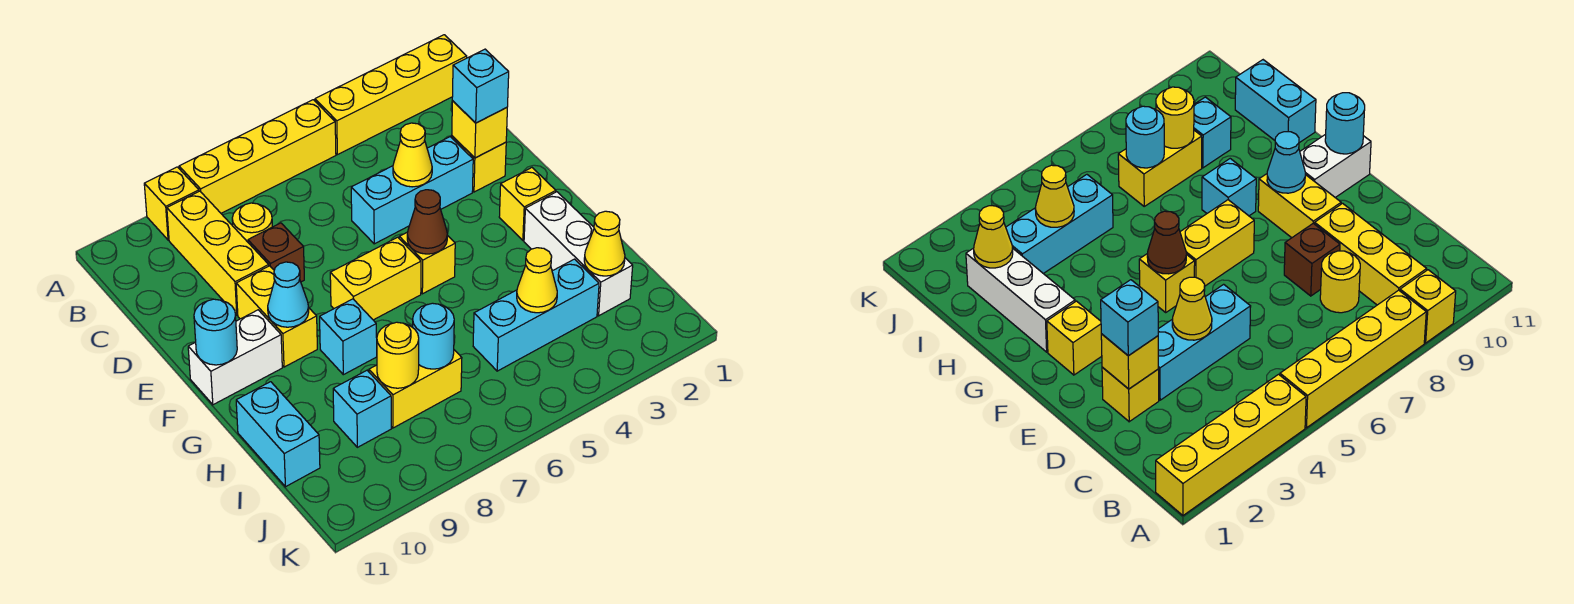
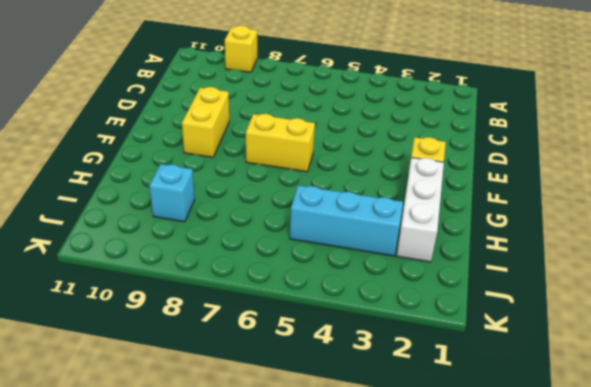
none -> yellow brick A1:A4 level 1
none -> yellow brick A5:A8 level 1
none -> yellow brick B9:D9 level 1

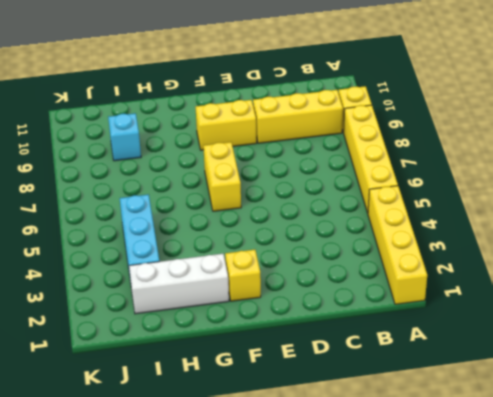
none -> yellow round brick C8 level 1
none -> yellow brick D2 level 1
none -> cyan brick D3:D5 level 1

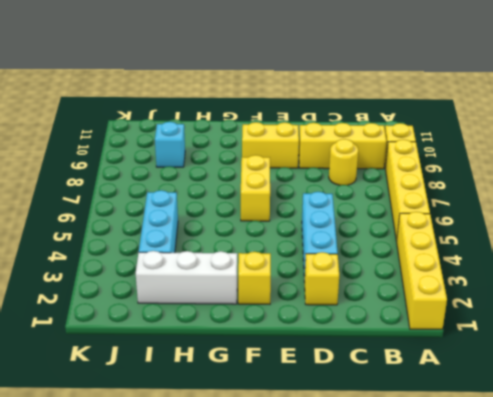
none -> brown brick D8 level 1
none -> yellow brick F5 level 1
none -> white brick F10:F11 level 1

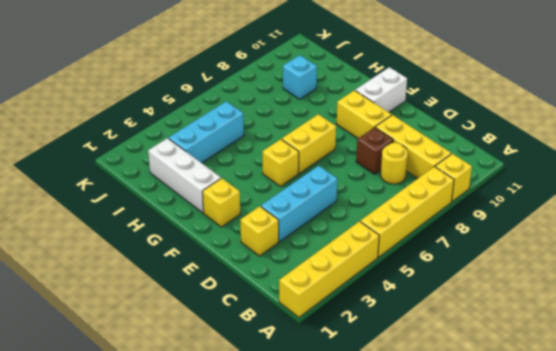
none -> cyan brick G8 level 1
none -> cyan brick H11:I11 level 1
none -> yellow brick I7:I8 level 1

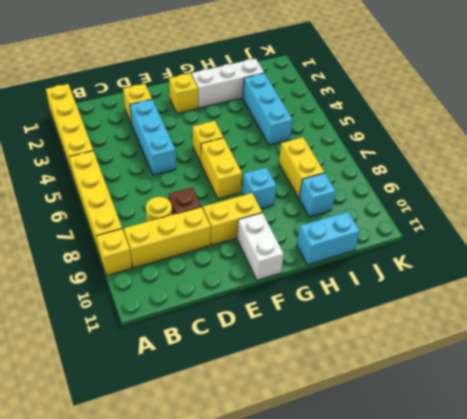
none -> yellow brick D2 level 2
none -> yellow cone D4 level 2
none -> brown cone F5 level 2

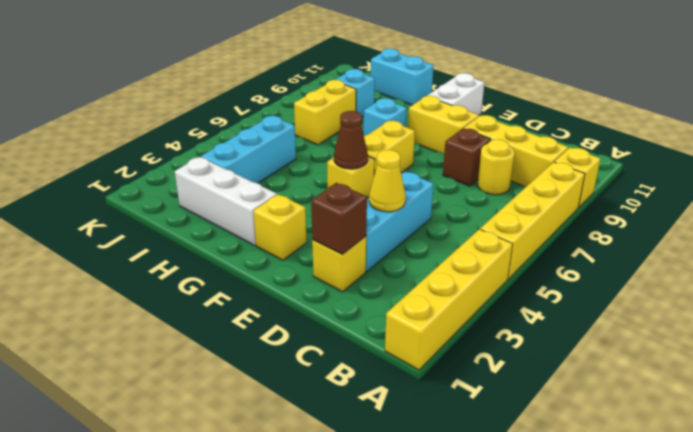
brown brick D2 level 2 -> yellow brick D2 level 2
none -> cyan cone F9 level 2
none -> cyan round brick F11 level 2
none -> yellow cone I2 level 2

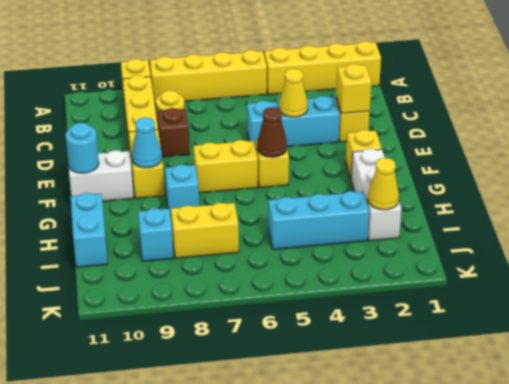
none -> yellow cone I4 level 2
none -> cyan round brick I7 level 2
none -> yellow round brick I8 level 2

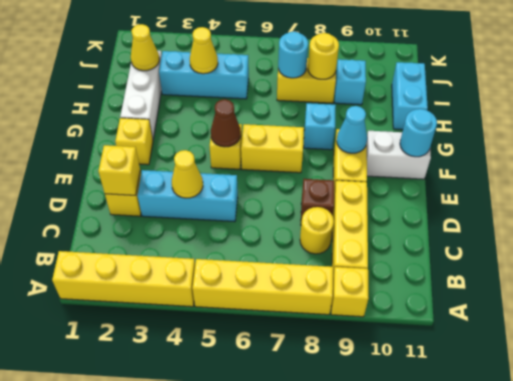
none -> cyan brick D2 level 3

